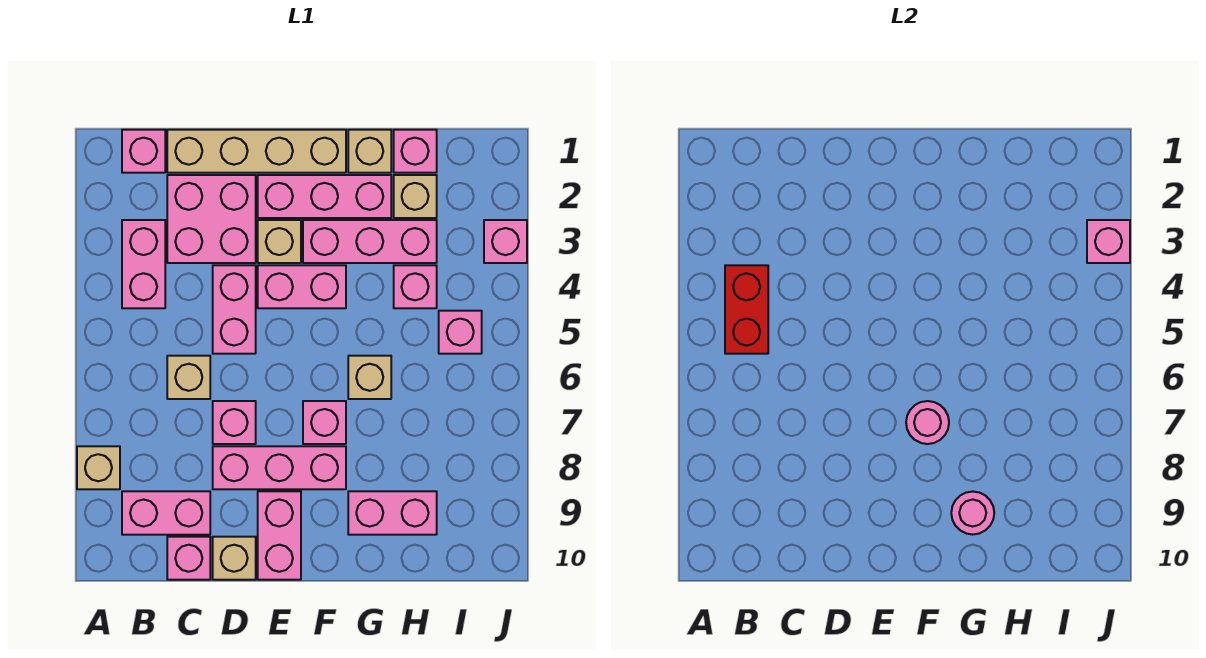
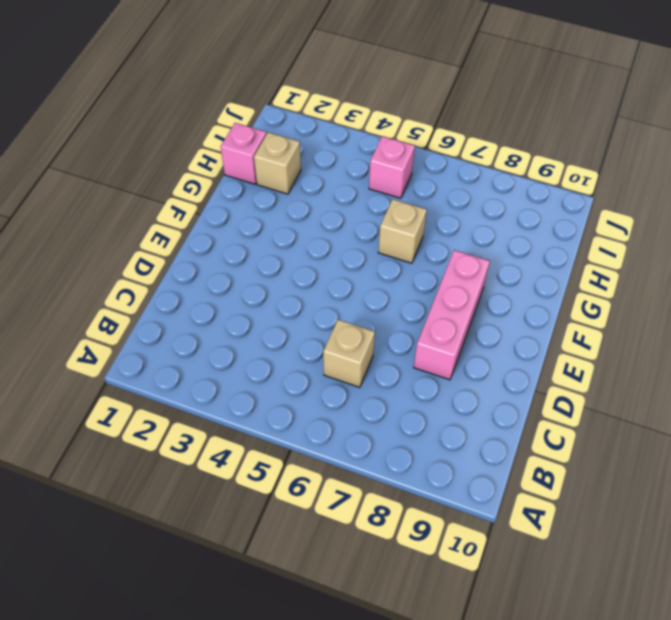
none -> tan brick A8 level 1
none -> pink brick B1 level 1
none -> pink brick B3:B4 level 1
none -> pink brick B9:C9 level 1

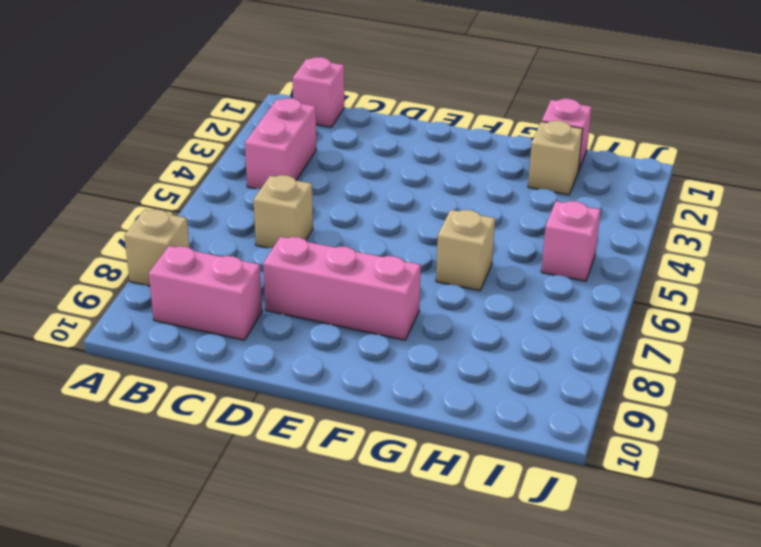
none -> tan brick C1:F1 level 1
none -> pink brick C2:D3 level 1
none -> pink brick C10 level 1
none -> pink brick D4:D5 level 1

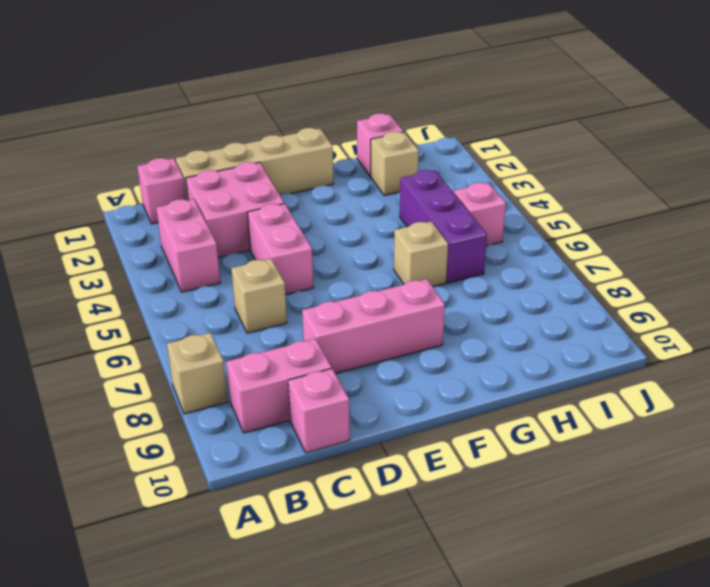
purple brick H4:H6 level 1 -> pink brick H4 level 1
none -> pink brick D7 level 1
none -> tan brick D10 level 1
none -> pink brick E2:G2 level 1
none -> tan brick E3 level 1

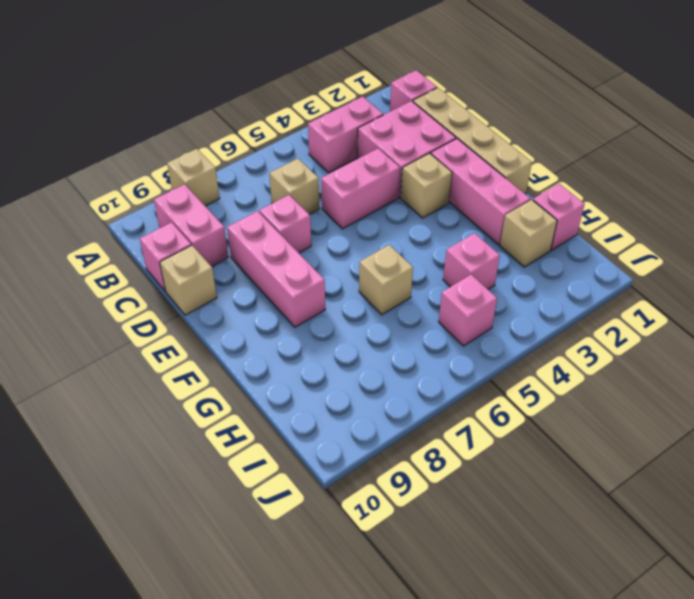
none -> pink brick E4:F4 level 1
none -> pink brick E9:E10 level 1
none -> pink brick F3:H3 level 1
none -> pink brick F7 level 1

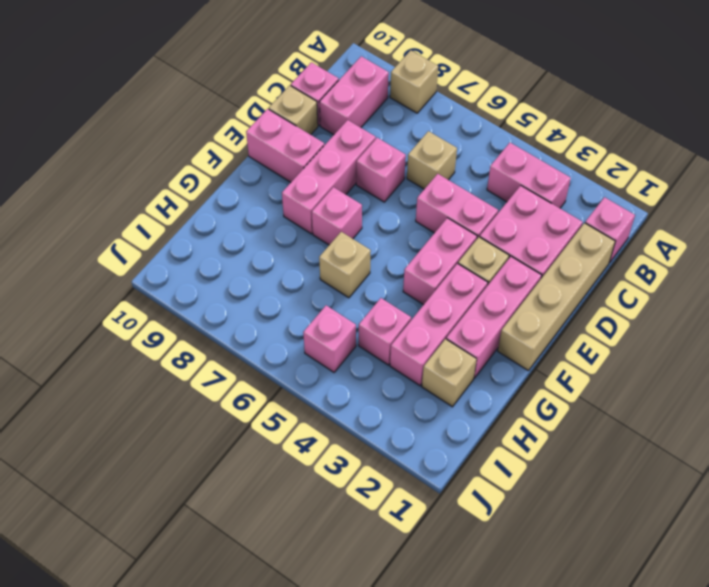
none -> tan brick G1 level 1
none -> pink brick G9:H9 level 1
none -> pink brick H1 level 1
none -> pink brick J3 level 1

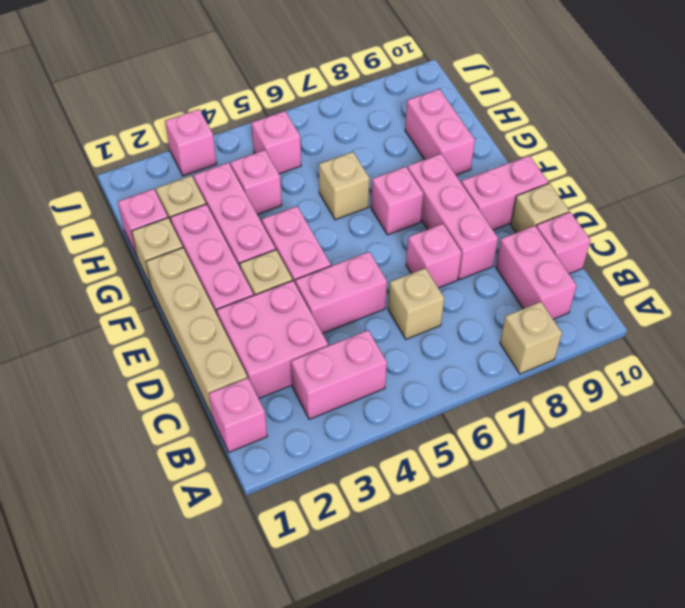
none -> red brick B4:B5 level 2
none -> pink round brick F7 level 2
none -> pink round brick G9 level 2
none -> pink brick J3 level 2

